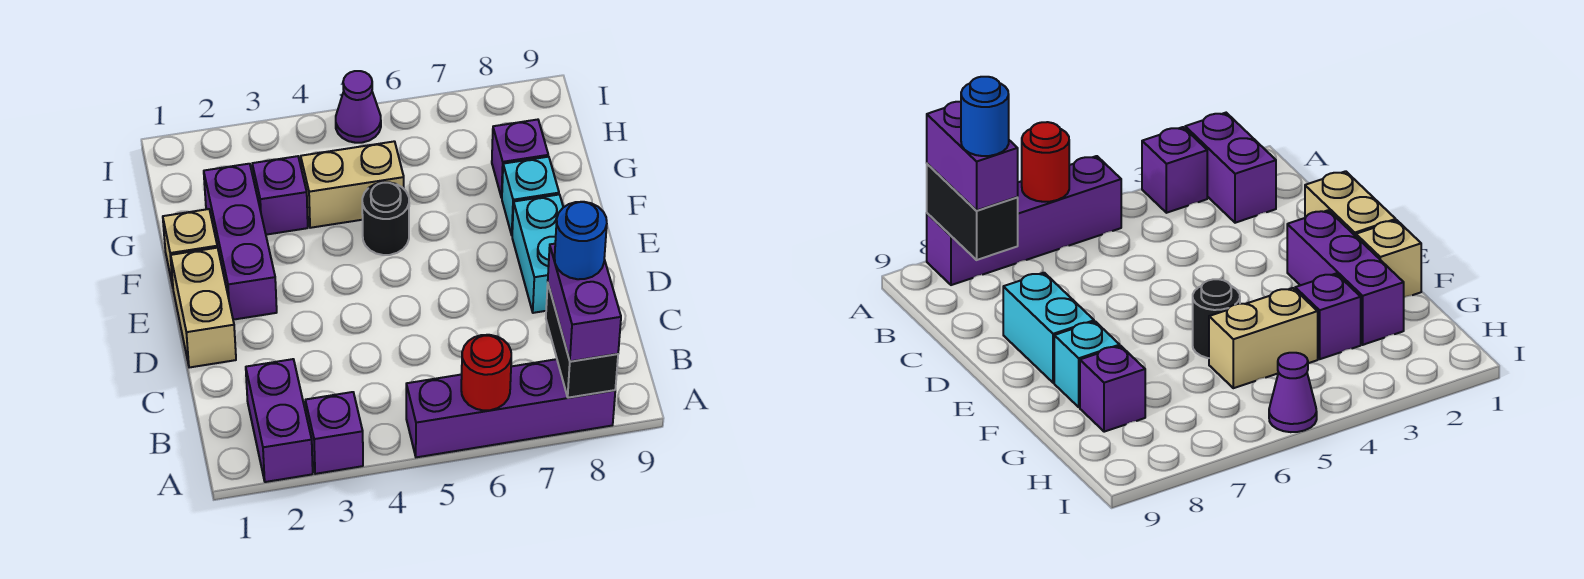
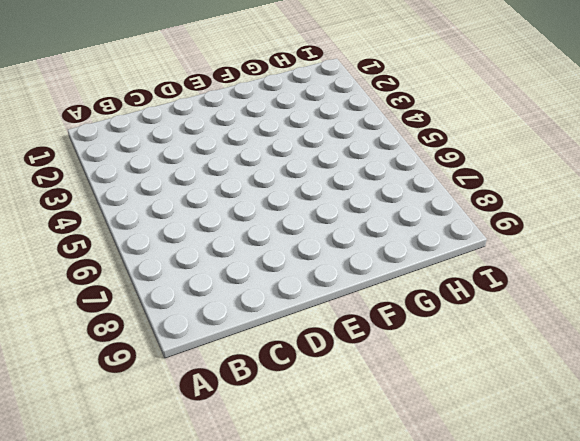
none -> purple brick A2:B2 level 1
none -> purple brick A3 level 1
none -> purple brick A5:A8 level 1

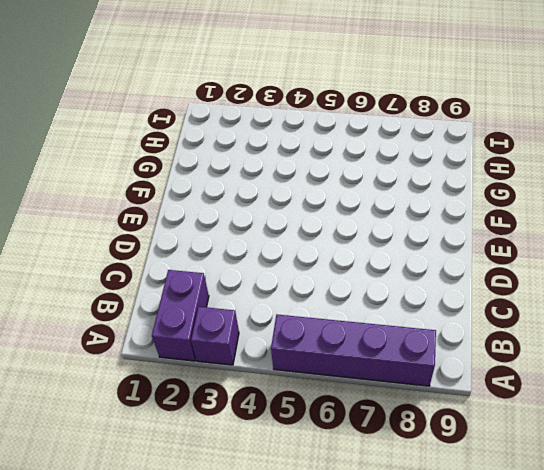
none -> tan brick D1:E1 level 1
none -> cyan brick D8:E8 level 1
none -> purple brick E2:G2 level 1

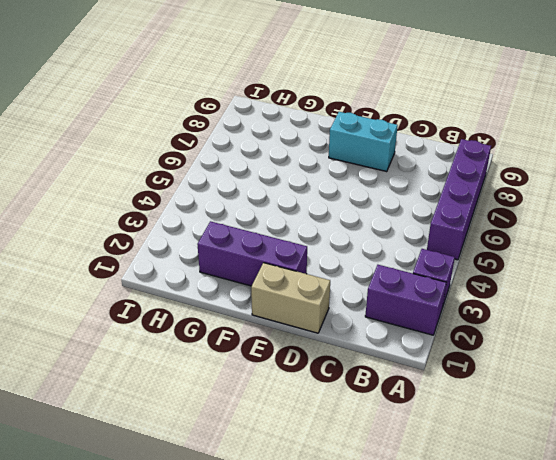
none -> tan brick F1 level 1
none -> black round brick F5 level 1
none -> cyan brick F8 level 1

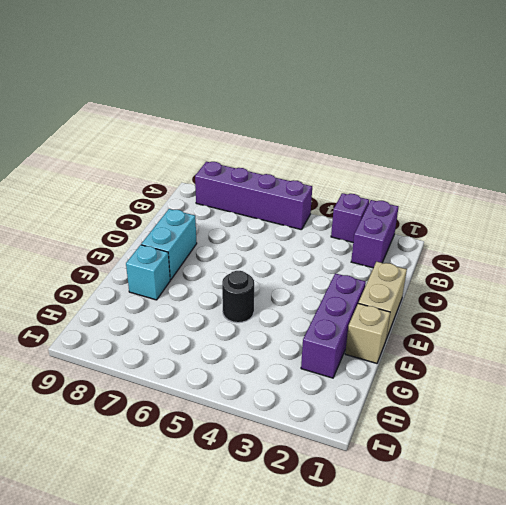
none -> purple brick G3 level 1
none -> tan brick G4:G5 level 1
none -> purple brick G8 level 1

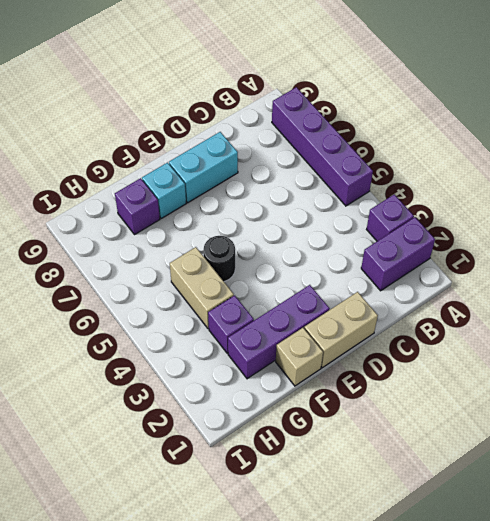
none -> purple cone I5 level 1
none -> red round brick A6 level 2
none -> black brick A8:B8 level 2

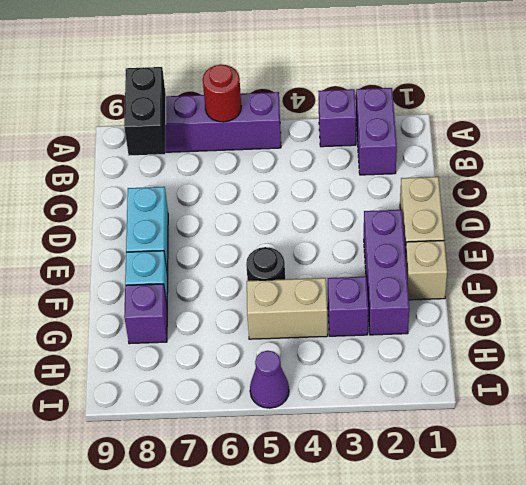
none -> purple brick A8:B8 level 3
none -> blue round brick B8 level 4

